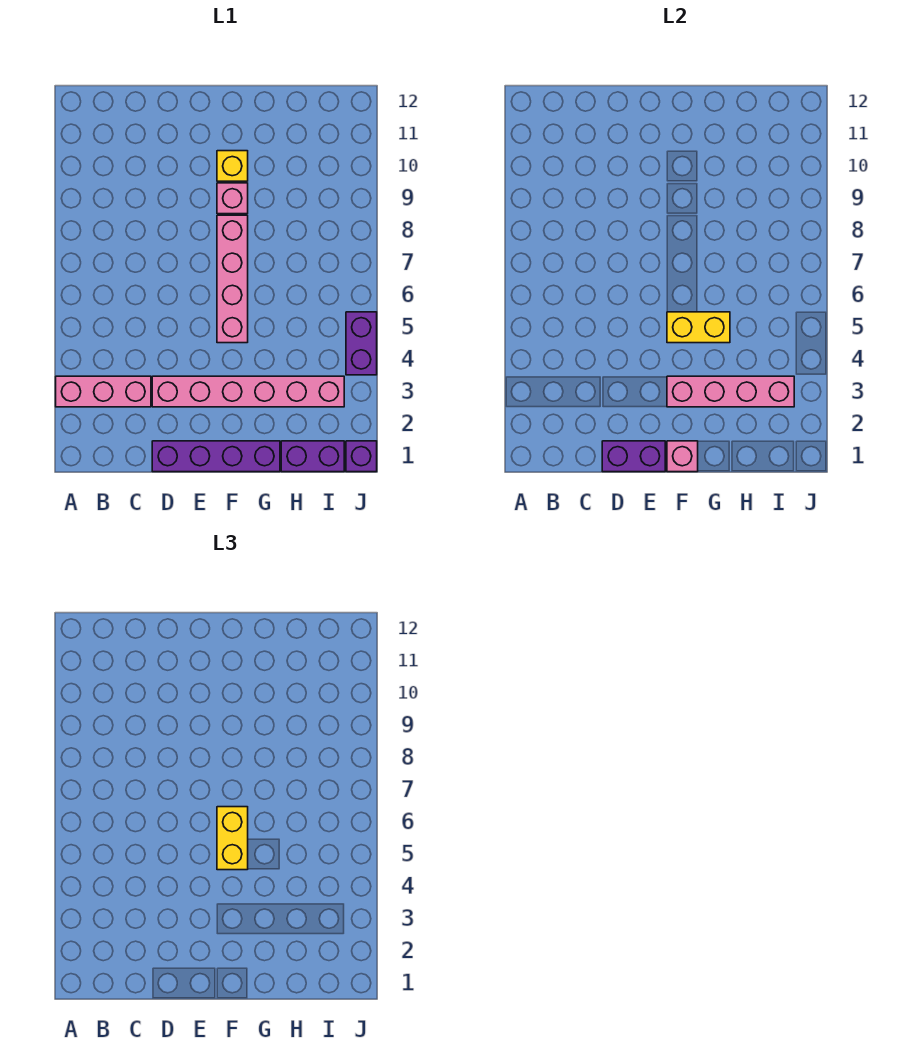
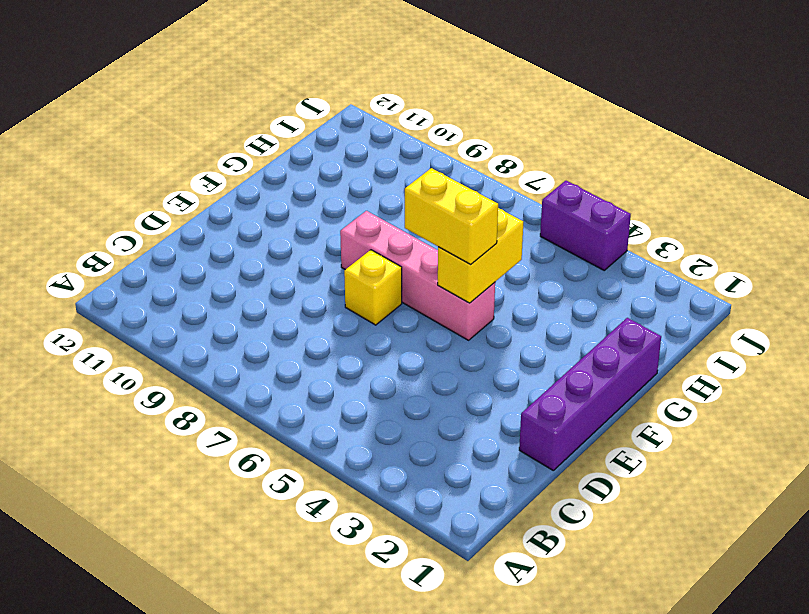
yellow brick E7 level 1 -> yellow brick F10 level 1
none -> pink brick A3:C3 level 1
none -> pink brick D3:I3 level 1
none -> pink brick F9 level 1

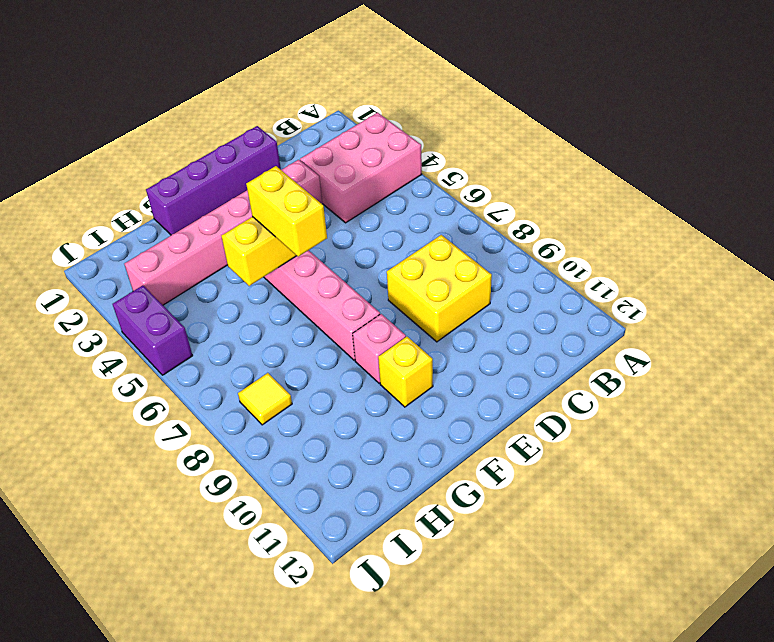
pink brick A3:C4 level 1 -> pink brick A3:C3 level 1
yellow brick C8:D9 level 1 -> none
yellow tile I8 level 1 -> none
none -> purple brick H1:I1 level 1
none -> purple brick J1 level 1
none -> purple brick D1:E1 level 2

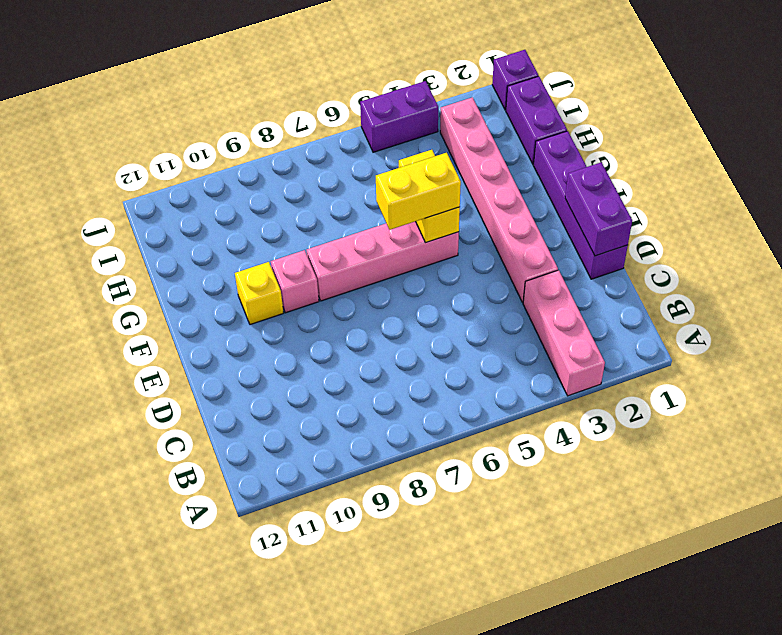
none -> pink brick F1 level 2
none -> pink brick F3:I3 level 2

